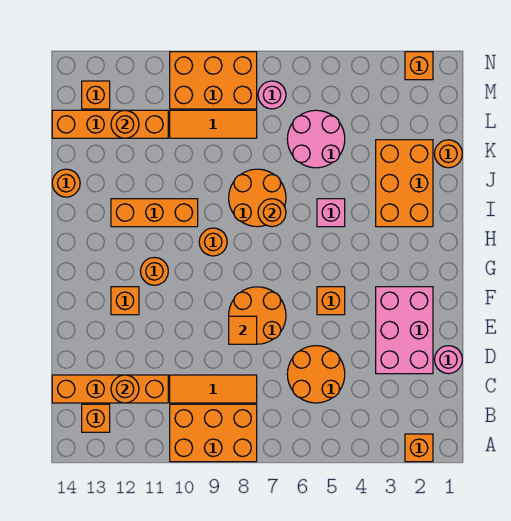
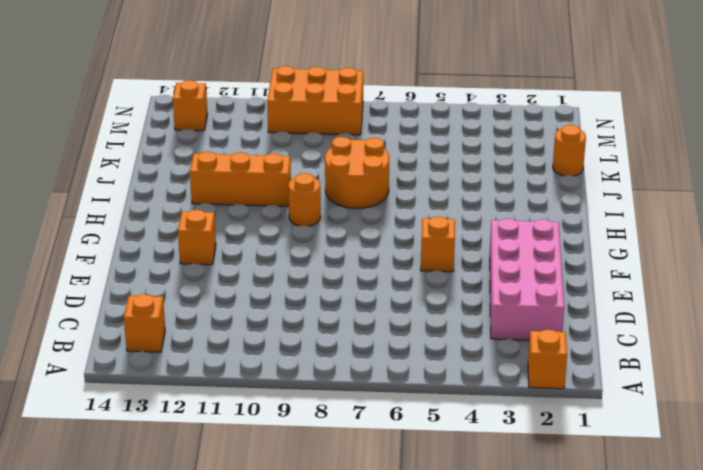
pink brick C2:F3 level 1 -> pink brick D2:F3 level 1
none -> orange brick A8:B10 level 1
none -> orange round brick C5:D6 level 1
none -> orange tile C8:C10 level 1
none -> orange brick C11:C14 level 1

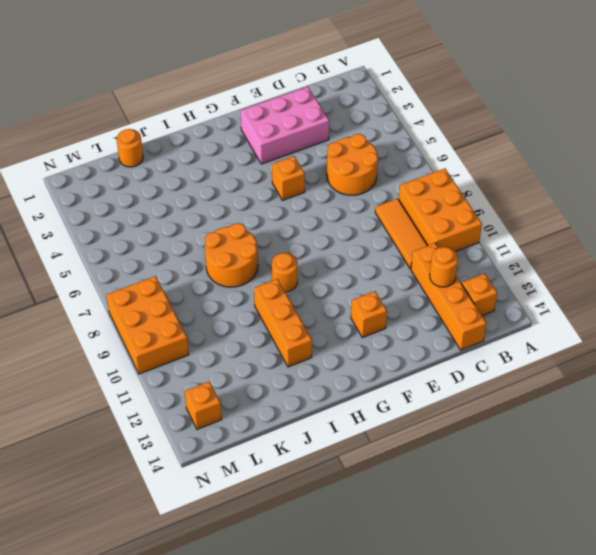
none -> orange brick A2 level 1
none -> pink round brick D1 level 1
none -> orange round brick E7:F8 level 1
none -> orange round brick G11 level 1

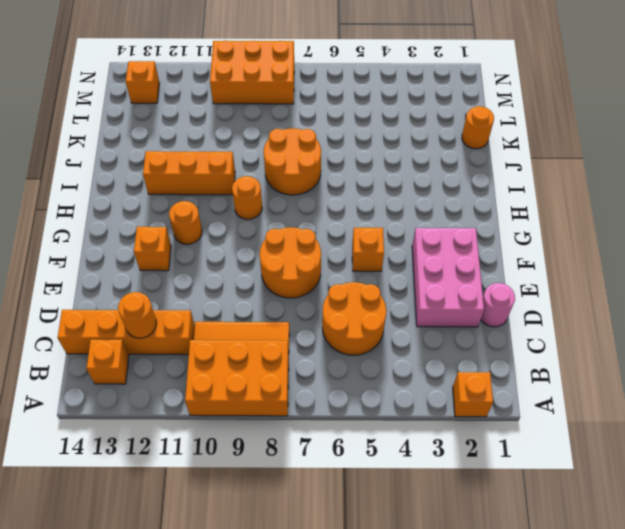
none -> orange brick I2:K3 level 1
none -> pink brick I5 level 1
none -> orange round brick J14 level 1
none -> pink round brick K5:L6 level 1

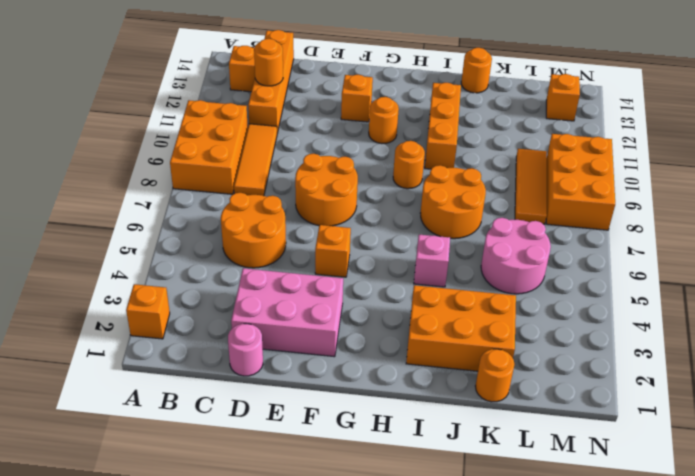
none -> orange brick L11:L14 level 1
none -> pink round brick M7 level 1
none -> orange brick N2 level 1
none -> orange tile E8 level 2

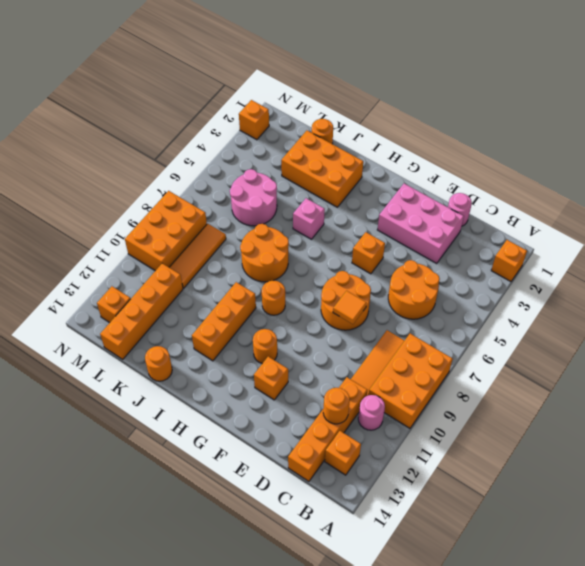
pink round brick B11 level 1 -> pink round brick M7 level 1
none -> orange round brick I7 level 2
none -> orange round brick L12 level 2

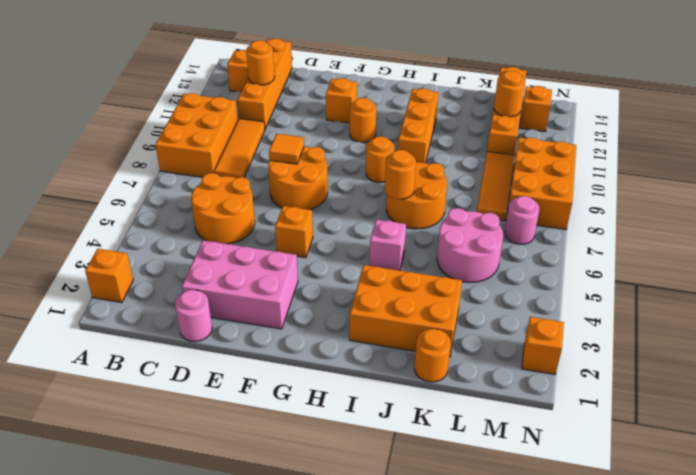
none -> orange round brick J14 level 1

